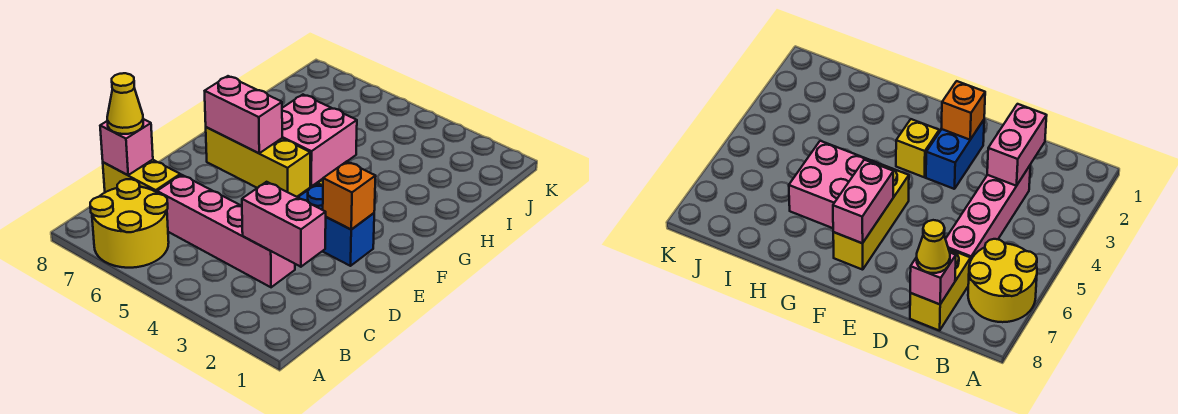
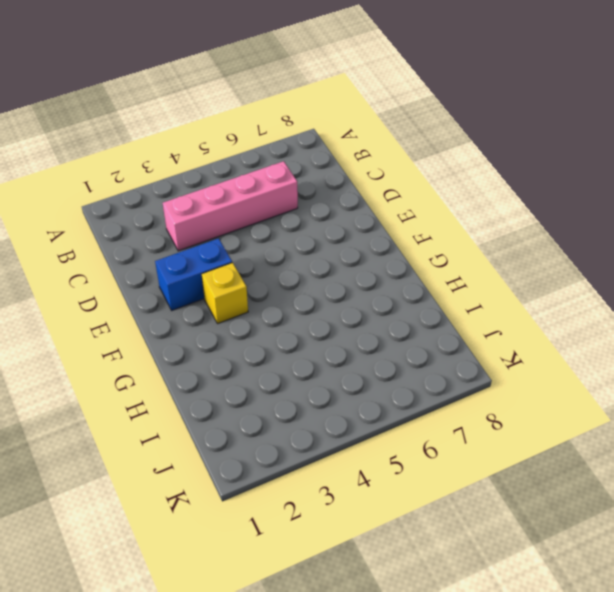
none -> yellow round brick A6:B7 level 1
none -> yellow brick C7:C8 level 1
none -> yellow brick F5:F7 level 1

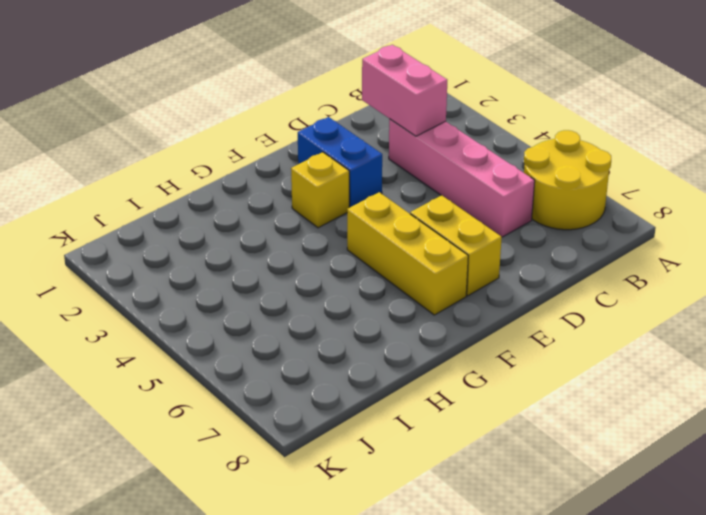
yellow brick E6:E7 level 1 -> yellow brick C7:C8 level 1
none -> pink brick G5:H6 level 1
none -> pink brick C8 level 2
none -> orange brick E2 level 2

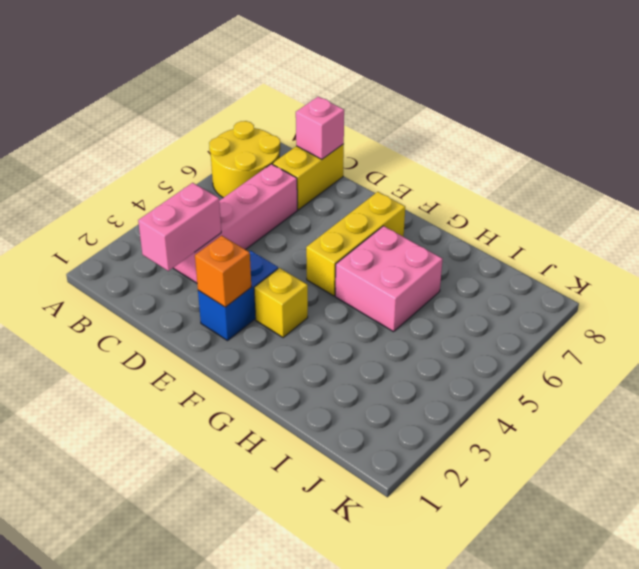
none -> pink brick F6:F7 level 2
none -> yellow cone C8 level 3

